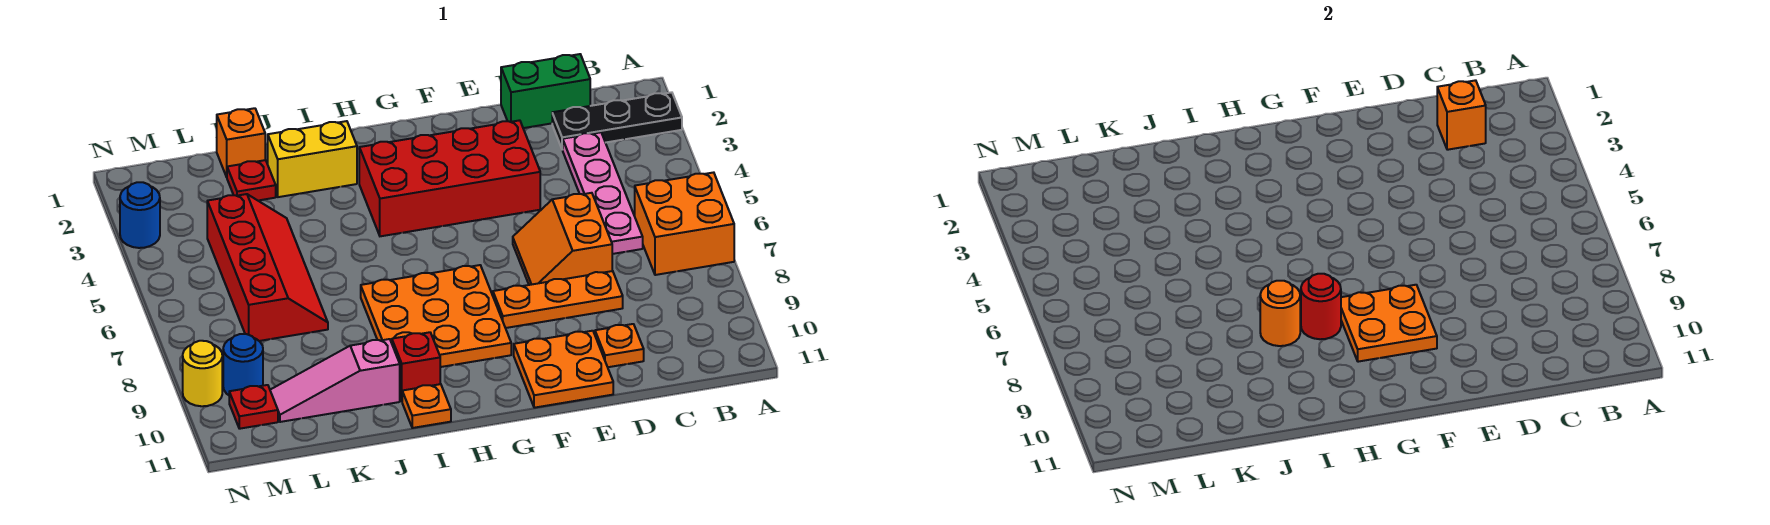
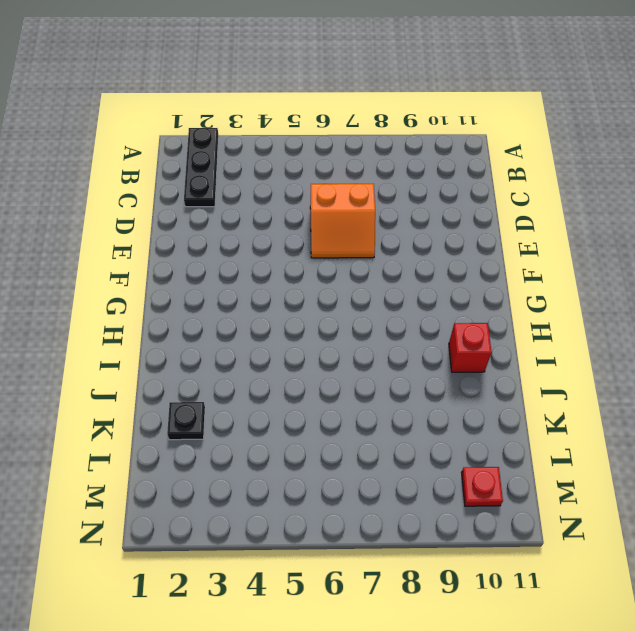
black plate K2 level 1 -> red plate K2 level 1
none -> orange brick A6:B7 level 1
none -> green brick C1:D1 level 1
none -> pink plate C3:C6 level 1

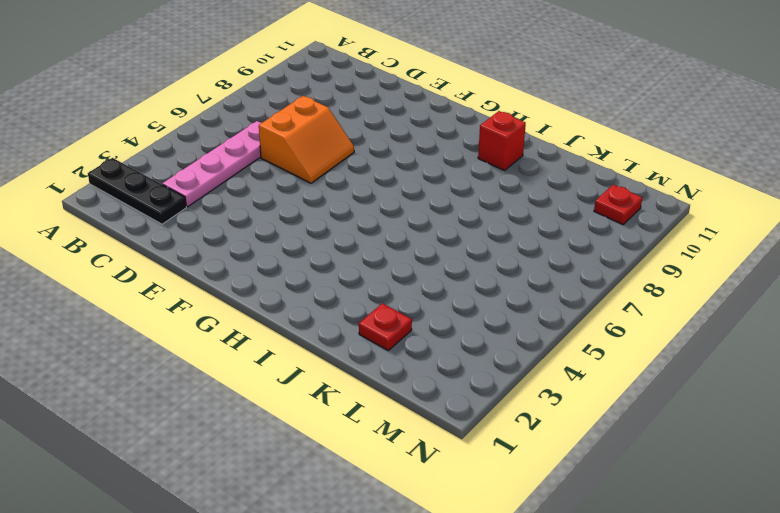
none -> orange brick A6:B7 level 1
none -> green brick C1:D1 level 1
none -> orange plate D8:F8 level 1

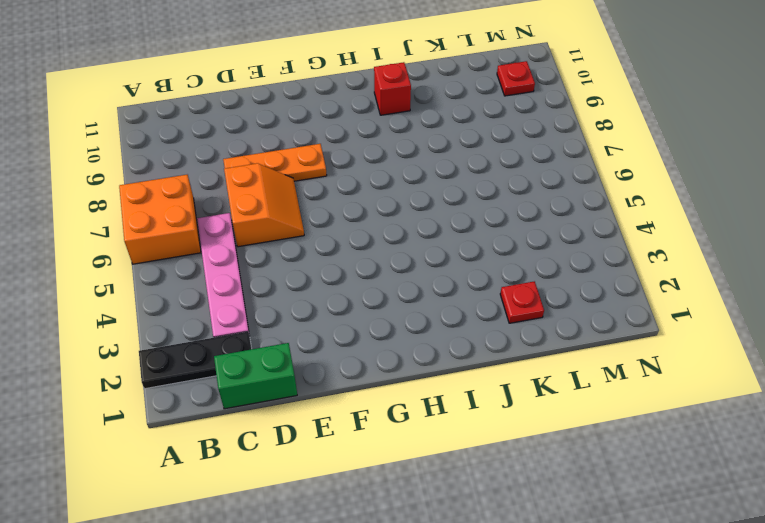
none -> orange plate D10 level 1
none -> red brick E3:H4 level 1
none -> orange plate E10:F11 level 1

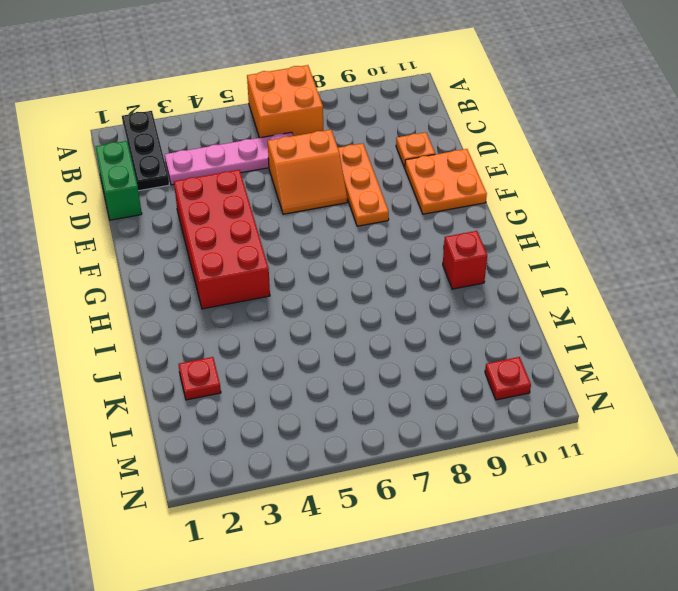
none -> orange plate G7:I9 level 1
none -> yellow brick I2:J2 level 1
none -> orange plate I11 level 1

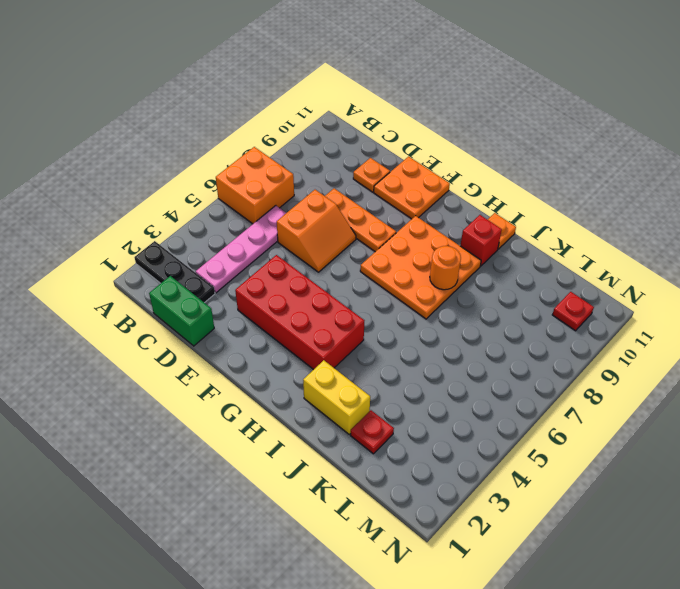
none -> pink slope J10:L10 level 1 top J
none -> orange brick K1 level 1
none -> red slope K4:L7 level 1 top L

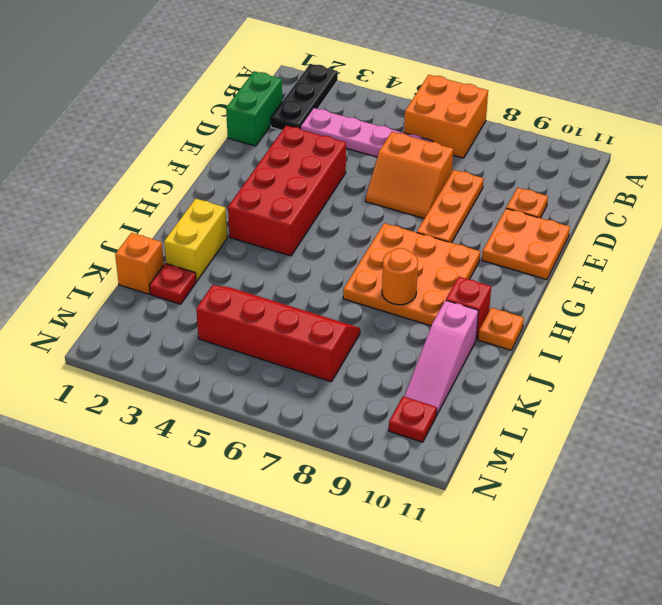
none -> blue round brick M9 level 1
none -> blue round brick N3 level 1
none -> yellow round brick N9 level 1

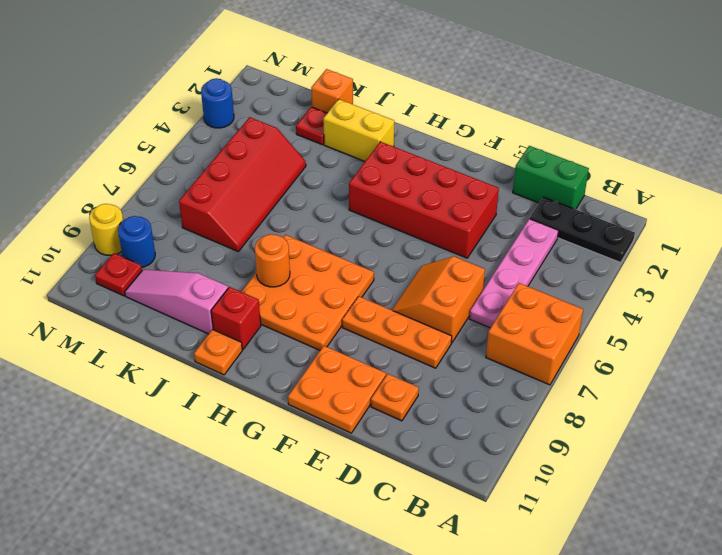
none -> orange brick C2 level 2
none -> orange plate F8:G9 level 2
none -> red round brick H8 level 2

